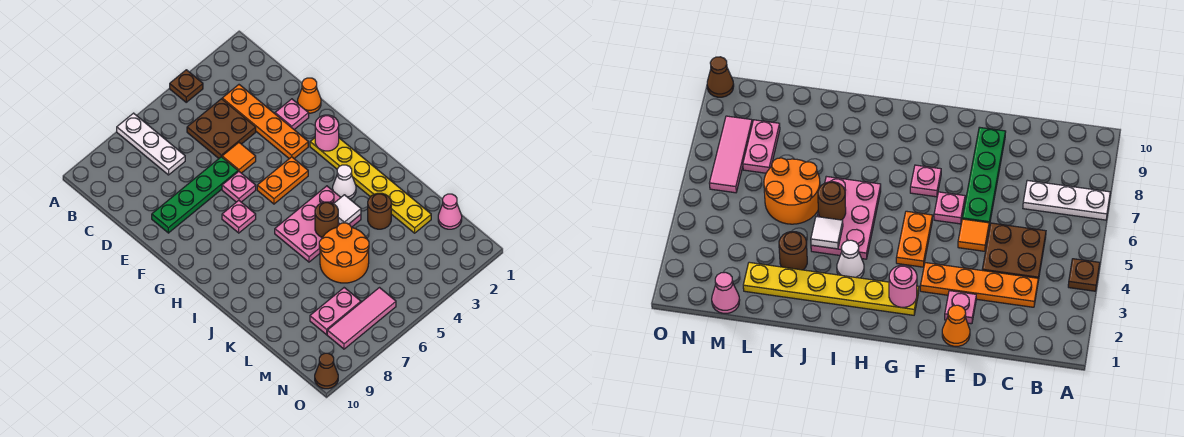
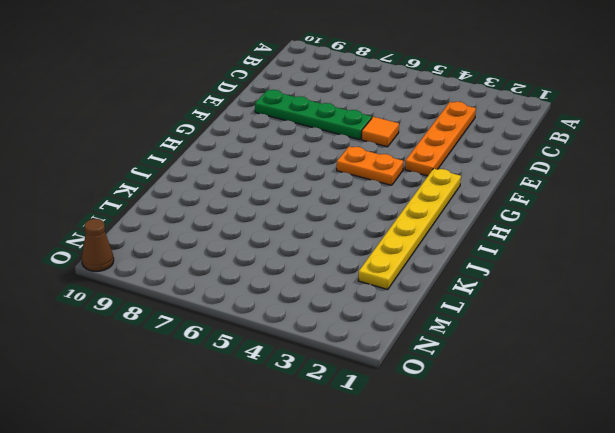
none -> brown plate A4 level 1
none -> white plate A7:C7 level 1
none -> brown plate C4:D5 level 1

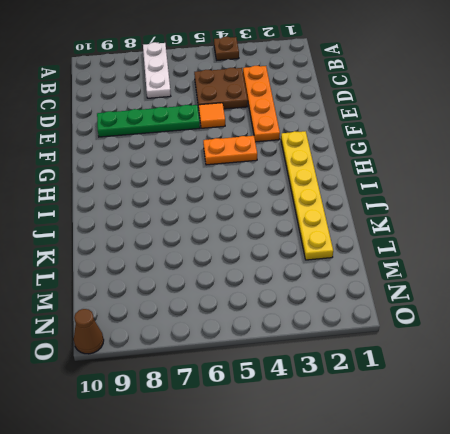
none -> orange cone E1 level 1
none -> pink plate E2 level 1
none -> pink plate F6 level 1

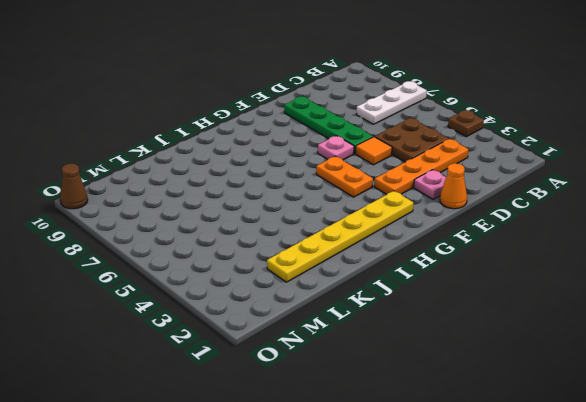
none -> pink plate G7 level 1
none -> white cone I3 level 1
none -> pink plate I4:J6 level 1

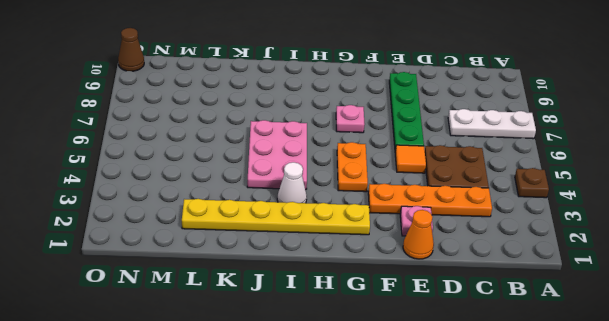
none -> pink plate F6 level 1
none -> brown round brick K3 level 1
none -> orange round brick K5:L6 level 1

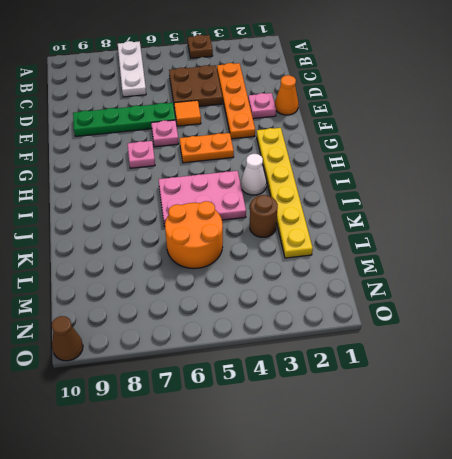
none -> pink cone M1 level 1
none -> pink plate M7:M8 level 1
none -> pink tile N6:N8 level 1

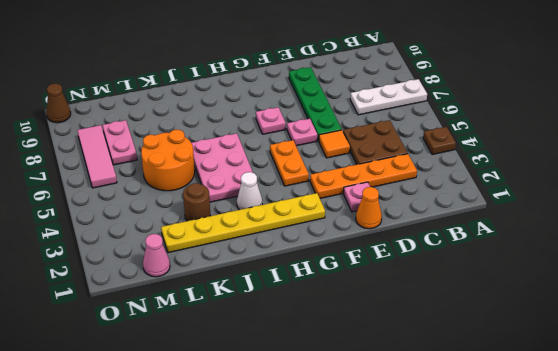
none -> pink round brick G2 level 2
none -> white tile J4 level 2
none -> brown round brick J5 level 2

